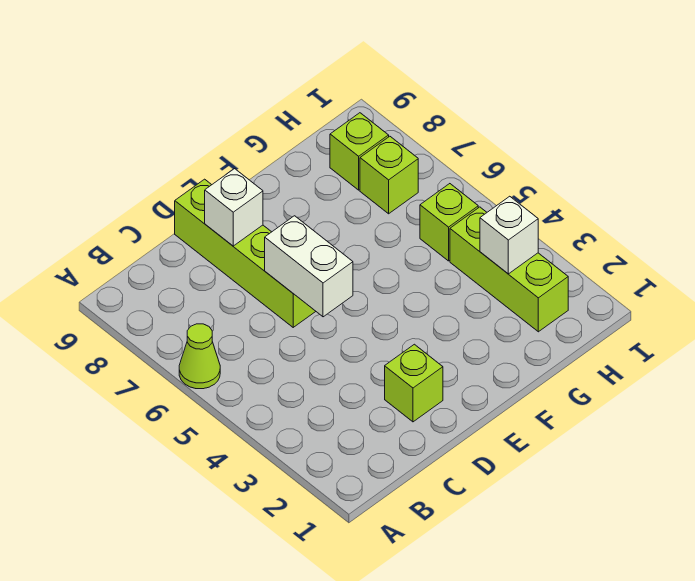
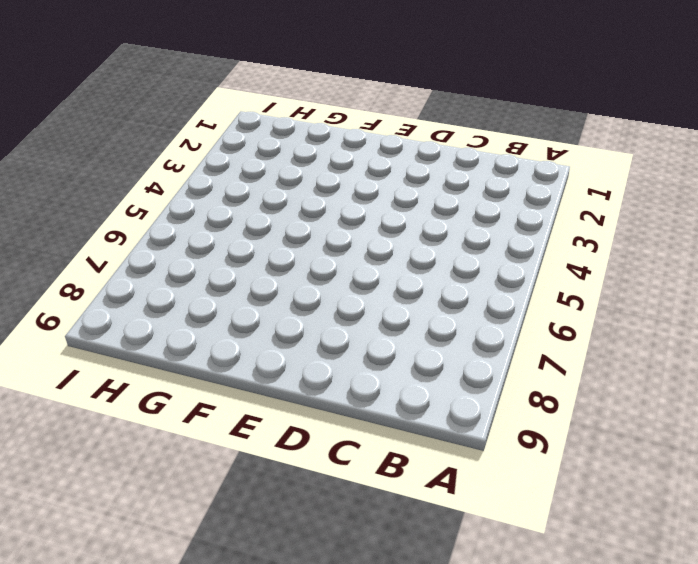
none -> lime cone A6 level 1
none -> lime brick D2 level 1

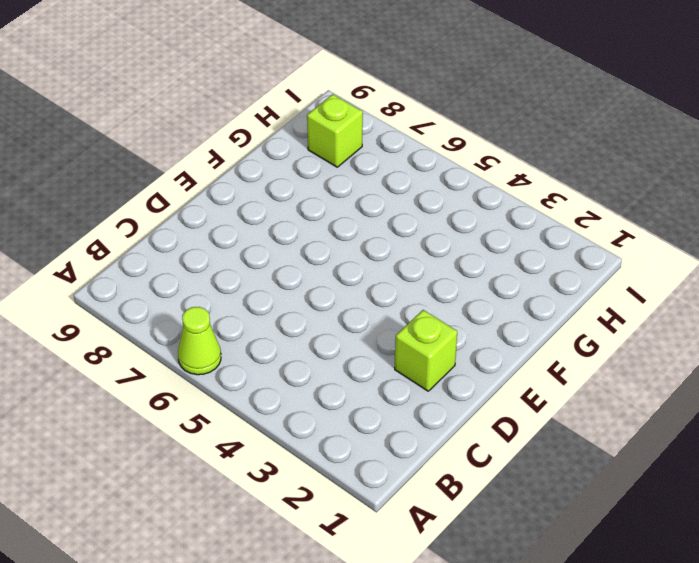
none -> lime brick D6:D9 level 1
none -> lime brick H2:H4 level 1

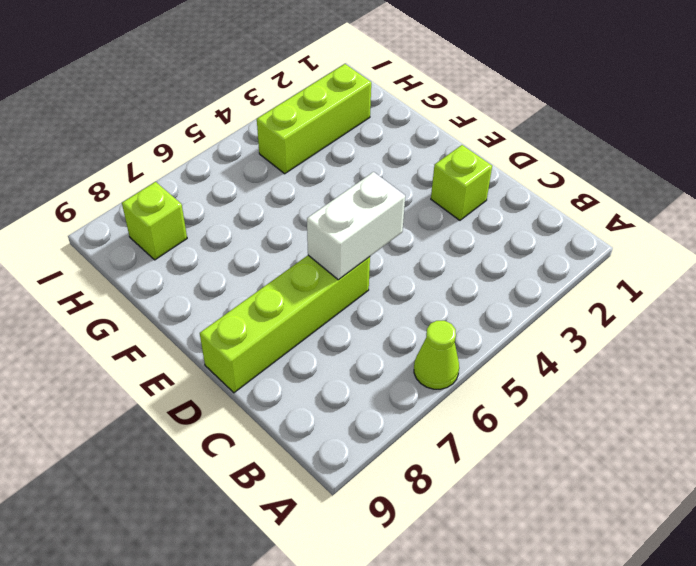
none -> lime brick H5 level 1
none -> lime brick H7 level 1

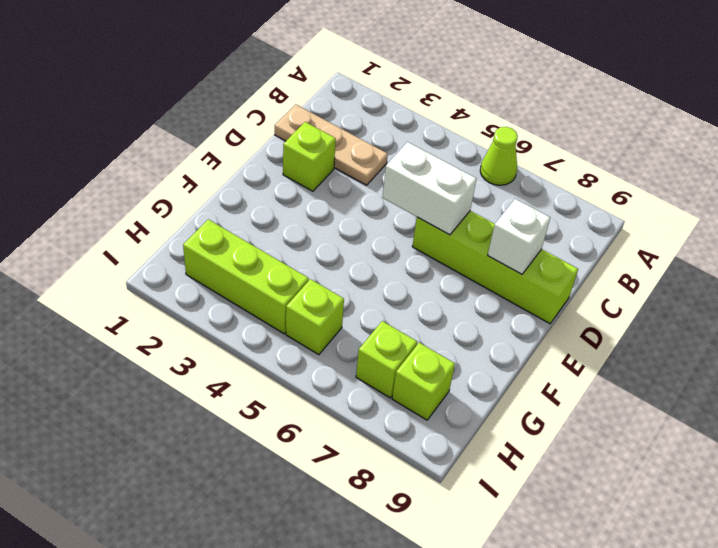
tan plate C1:C3 level 1 -> none
none -> white brick H3 level 2

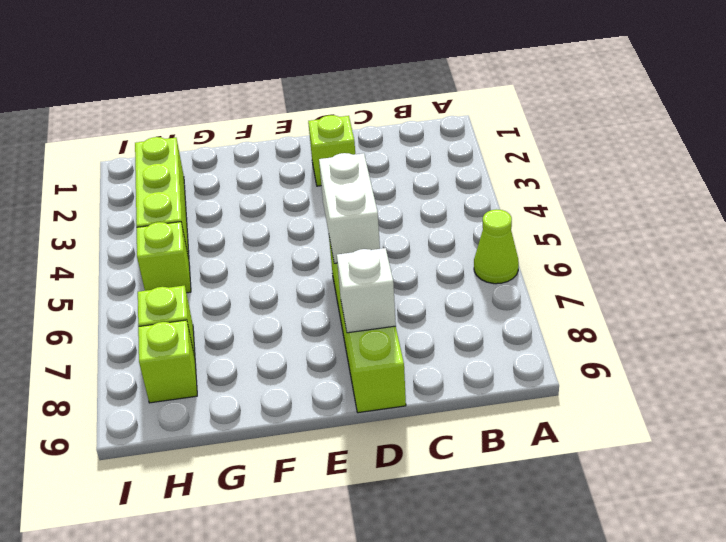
none -> white brick H3 level 2

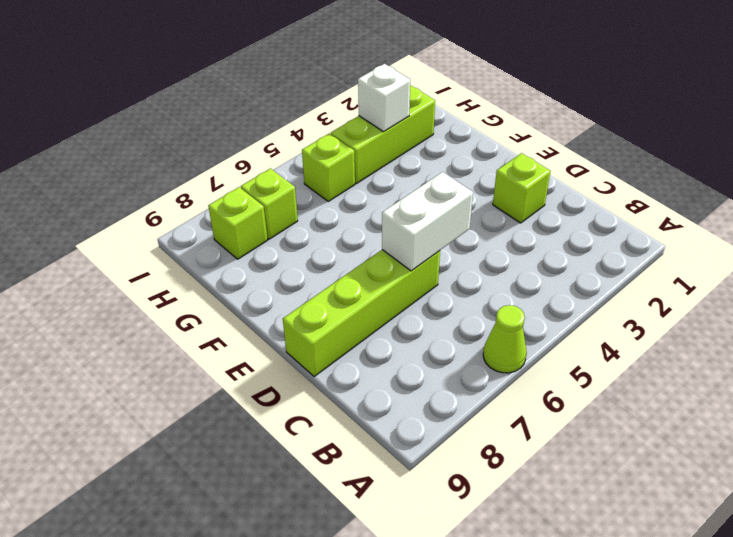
none -> white brick D8 level 2

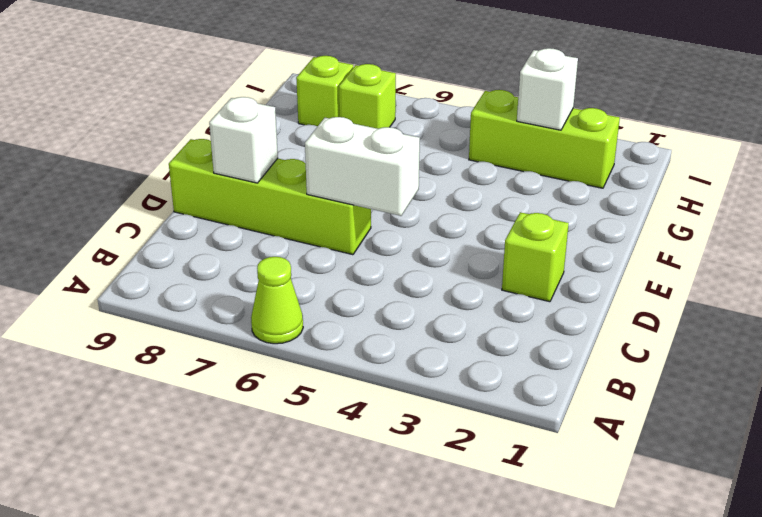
none -> lime brick H5 level 1

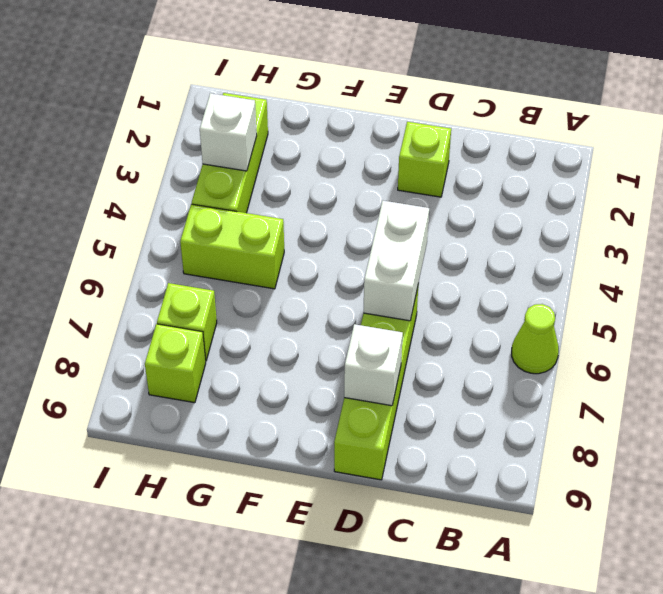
lime brick G5:H5 level 1 -> lime brick H5 level 1

